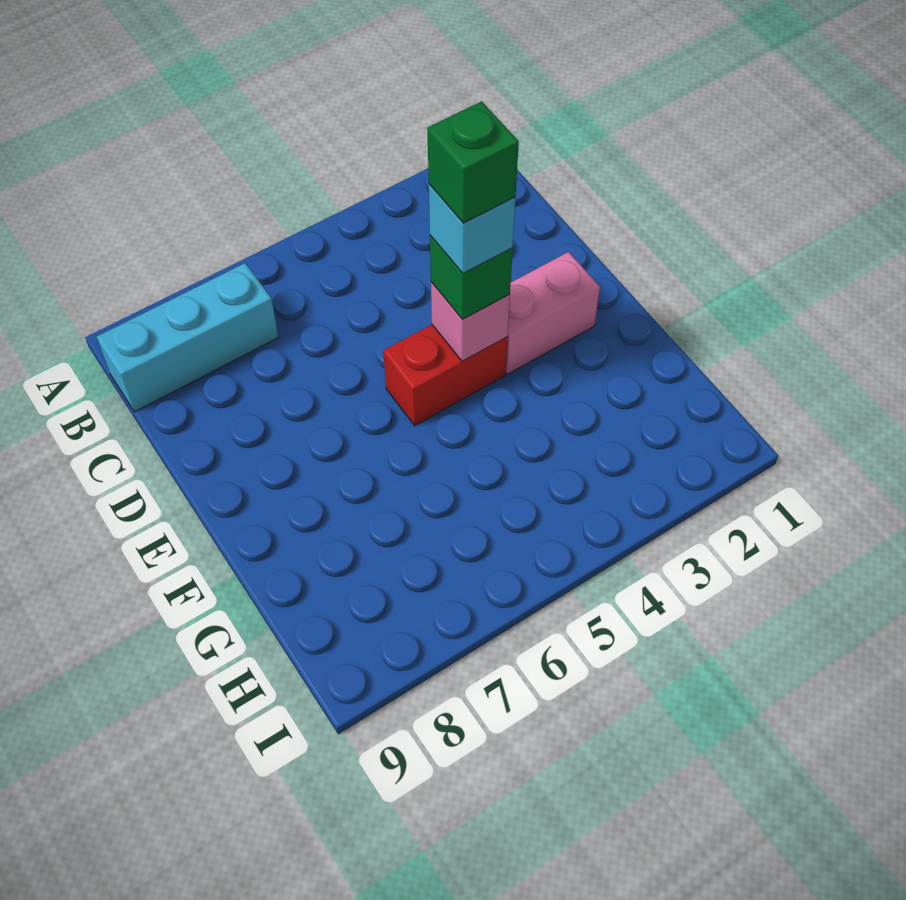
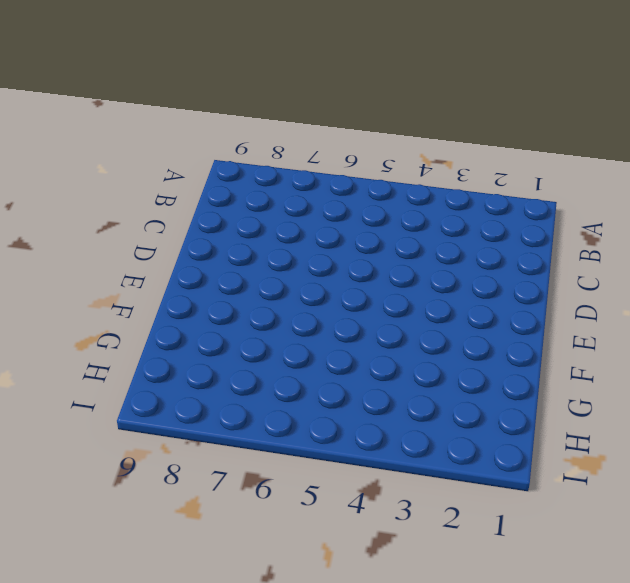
none -> cyan brick B7:B9 level 1
none -> pink brick E2:E3 level 1

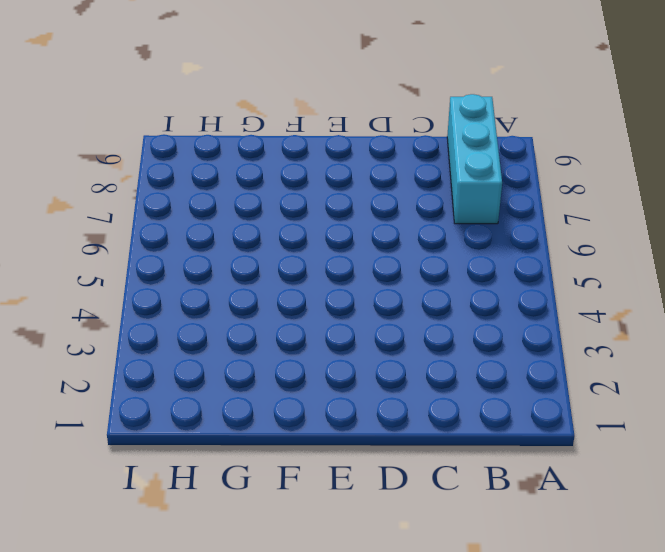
none -> pink brick E2:E3 level 1
none -> red brick E4:E5 level 1

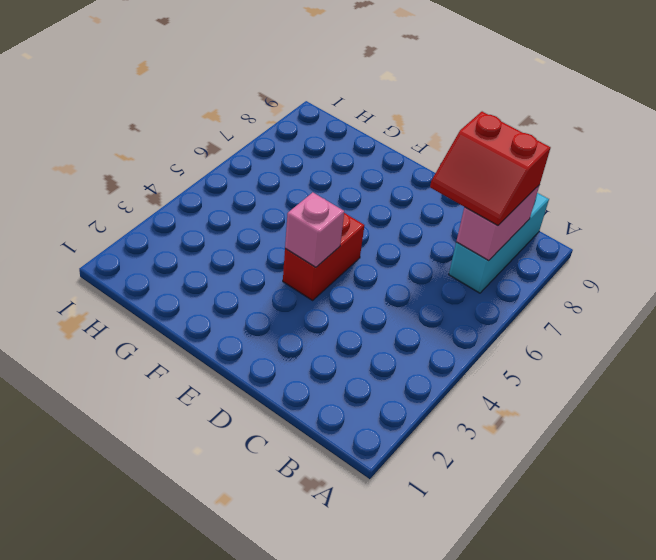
pink brick B7:B8 level 2 -> pink brick E2:E3 level 1
red slope B7:C8 level 3 top 8 -> none
none -> green brick E4 level 3
none -> cyan brick E4 level 4

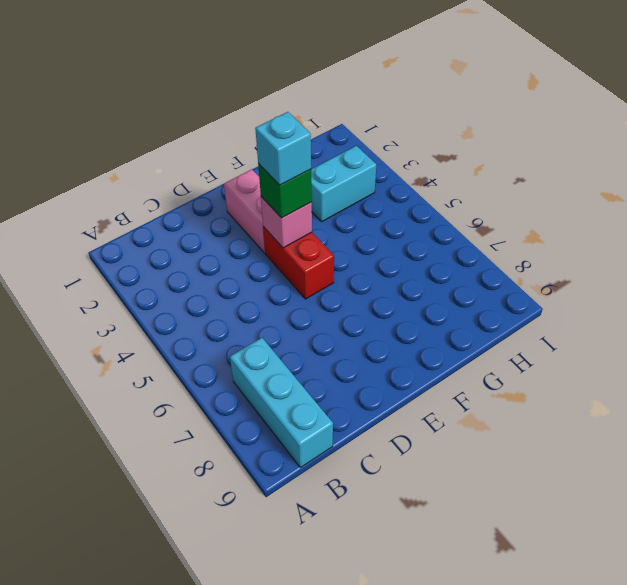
cyan brick G3:H3 level 1 -> none
none -> green brick E4 level 5

